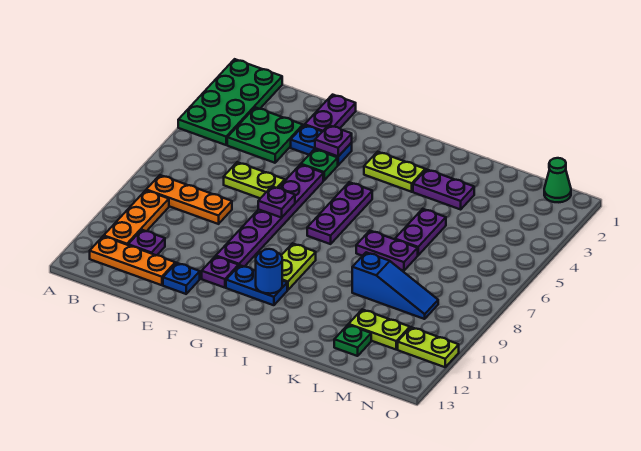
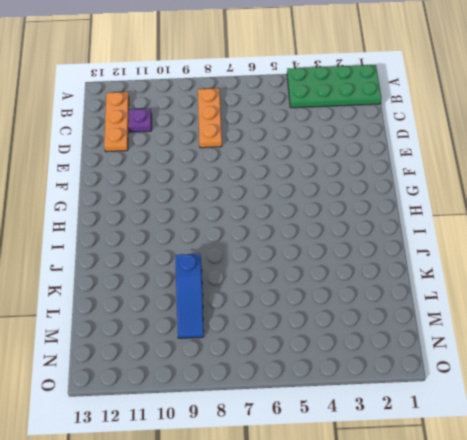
none -> orange plate B9:B11 level 1
none -> green plate C3:D4 level 1
none -> lime plate D6:E6 level 1

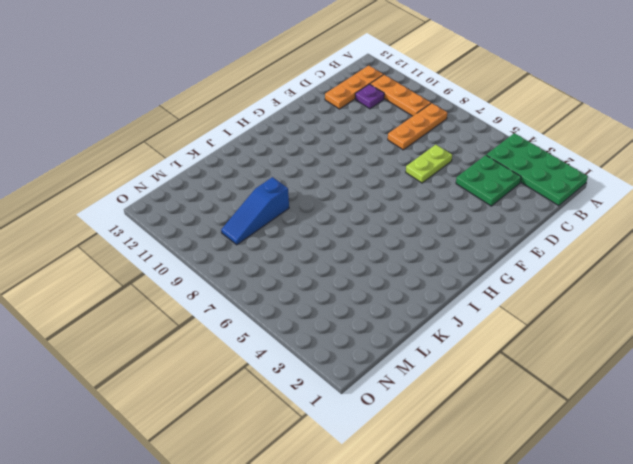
none -> purple plate E1:E2 level 1
none -> blue plate E3:F3 level 1
none -> blue plate E12 level 1

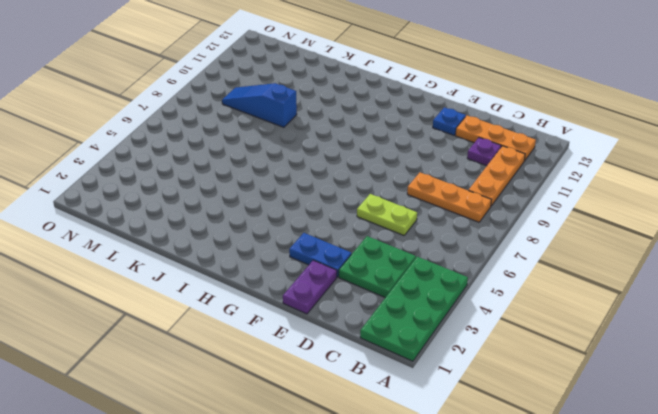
none -> green plate F4 level 1
none -> purple plate F5:F10 level 1
none -> purple plate F11 level 1

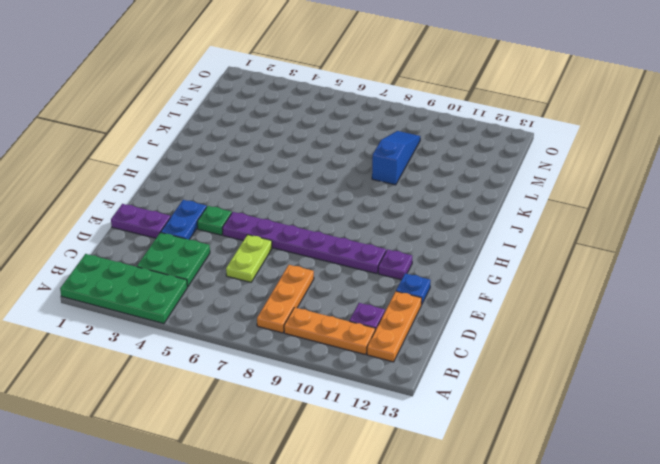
none -> blue plate G11:H11 level 1
none -> lime plate H3:I3 level 1
none -> purple plate H5:H7 level 1

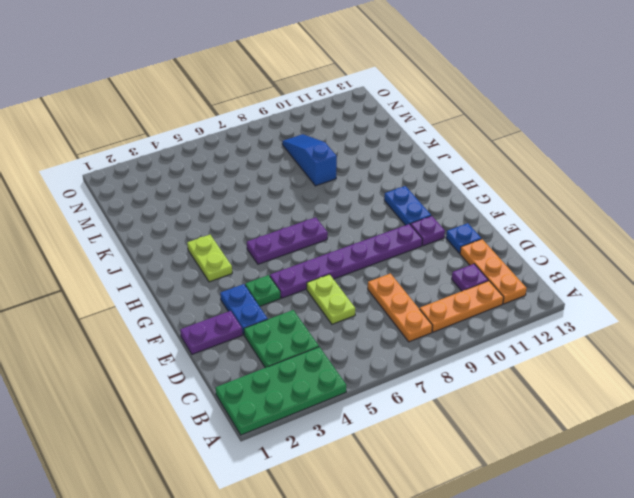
none -> lime plate H9:H10 level 1
none -> purple plate J3:K3 level 1
none -> purple plate J7:K7 level 1

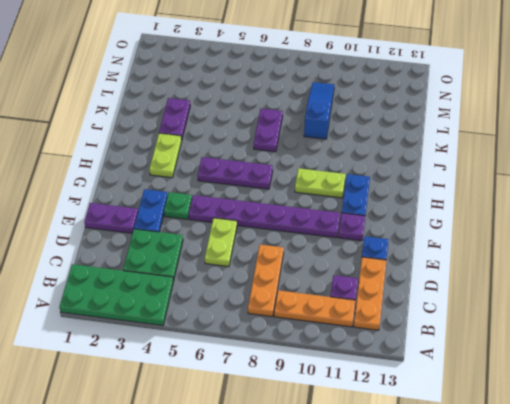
none -> purple plate K5:K6 level 1
none -> lime plate L11:M11 level 1
none -> green plate L12 level 1

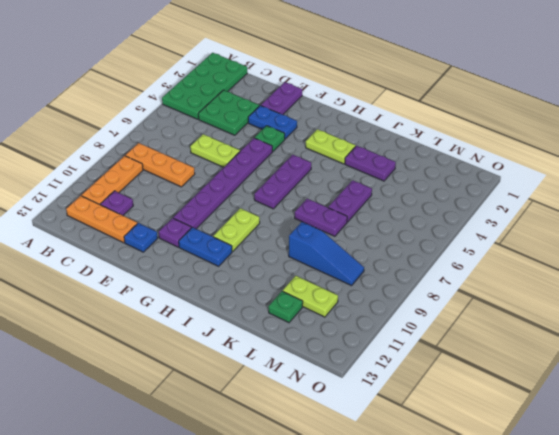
none -> green cone N1 level 1
none -> lime plate N11:O11 level 1
none -> purple plate F3 level 2

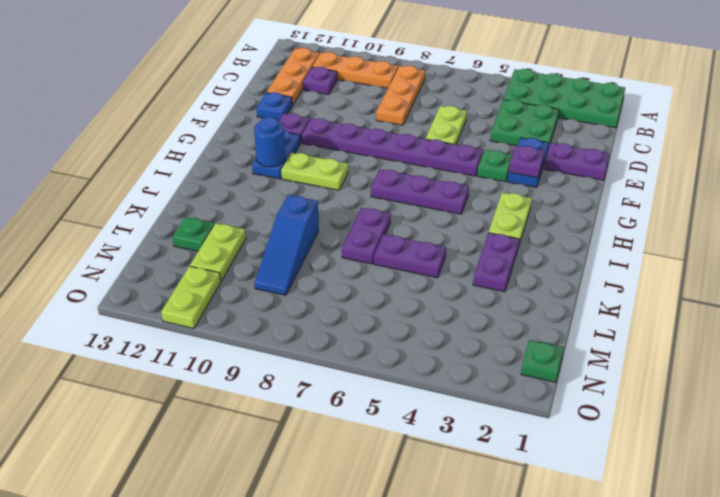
green plate N1 level 1 -> green cone N1 level 1
none -> purple plate F7 level 2

